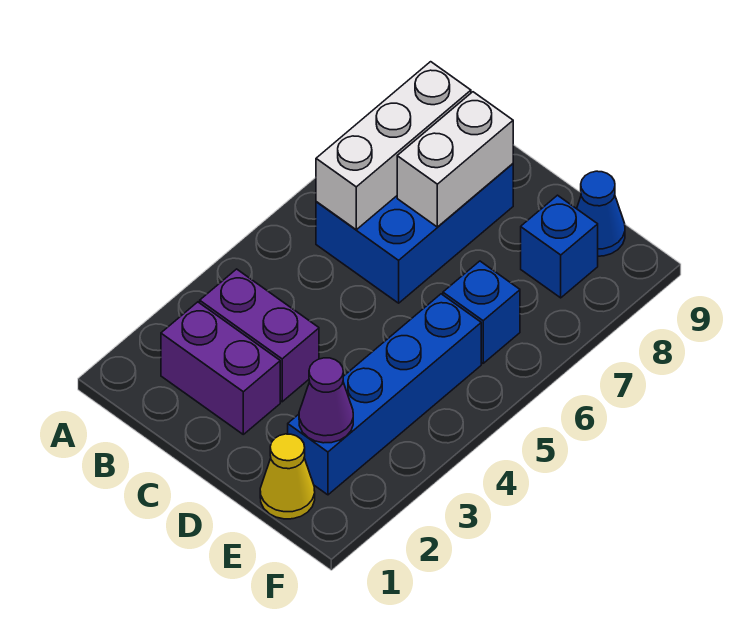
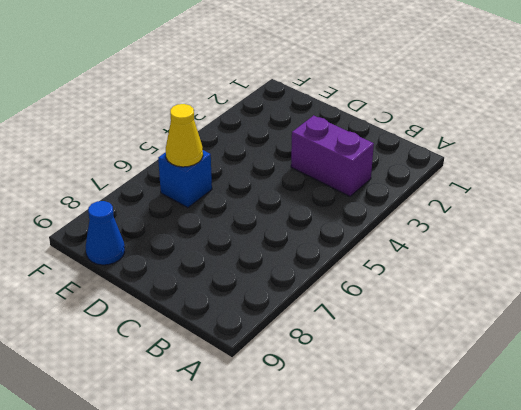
yellow cone E6 level 2 -> yellow cone E1 level 1
none -> purple brick B2:C2 level 1
none -> blue brick B6:C8 level 1

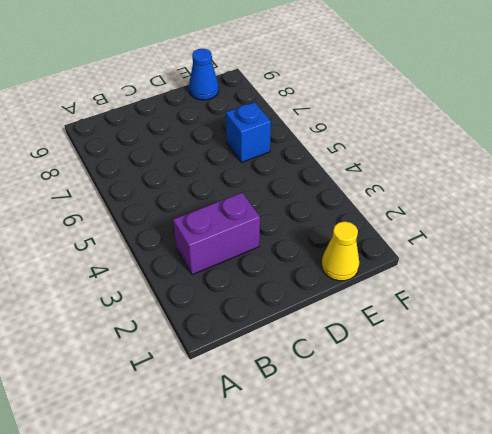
none -> purple brick B2:C2 level 1
none -> blue brick B6:C8 level 1

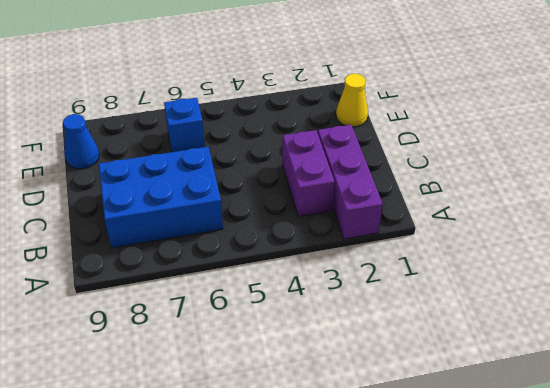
purple brick A2:C2 level 1 -> purple brick B2:C2 level 1
none -> blue brick E2:E5 level 1
none -> blue brick E8 level 1

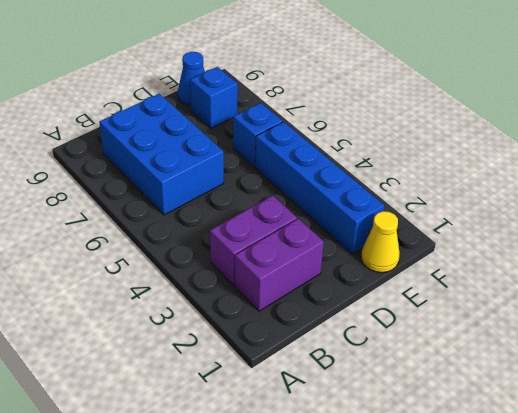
none -> white brick B6:B8 level 2
none -> white brick C7:C8 level 2

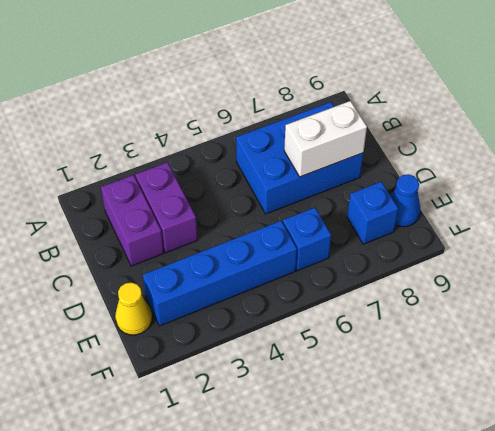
none -> white brick B6:B8 level 2
none -> purple cone E2 level 2

